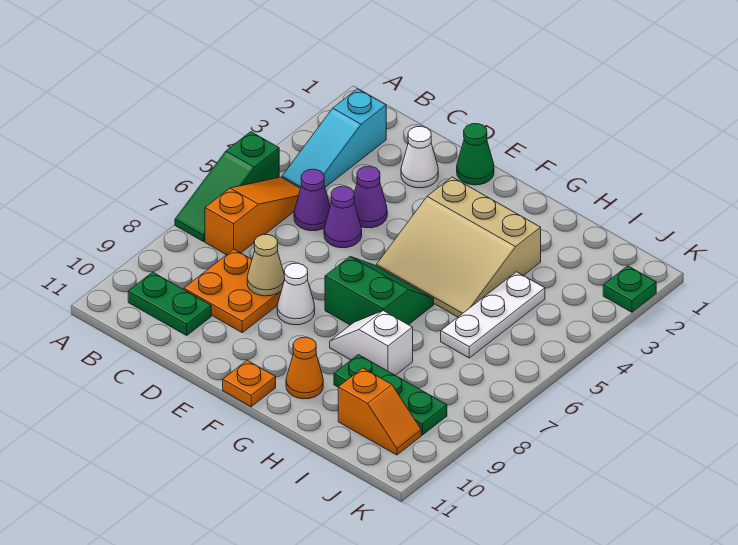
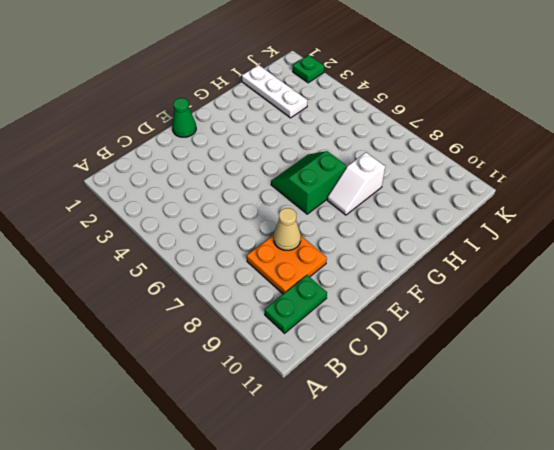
white plate I1:I3 level 1 -> white plate I4:I6 level 1
none -> green slope A5:A7 level 1 top 5
none -> cyan slope B2:B4 level 1 top 2
none -> orange slope B5:B7 level 1 top 7

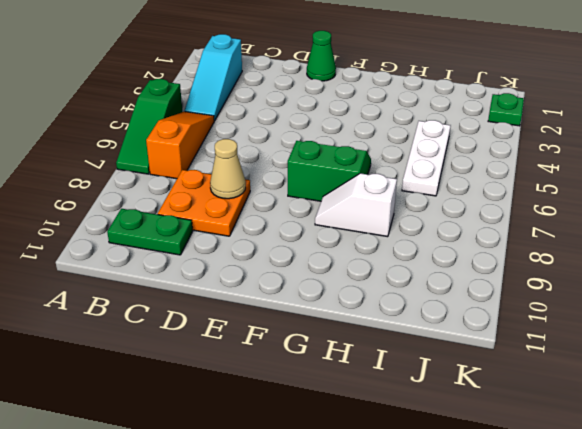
none -> purple cone C5 level 1
none -> white cone D2 level 1
none -> purple cone D4 level 1

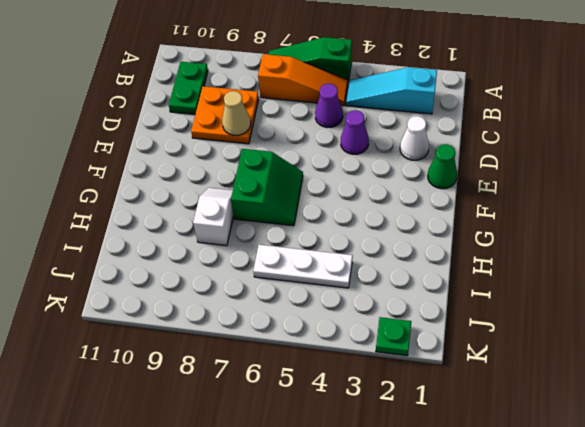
none -> purple cone D5 level 1
none -> white cone E8 level 1
none -> tan slope F3:H5 level 1 top 3

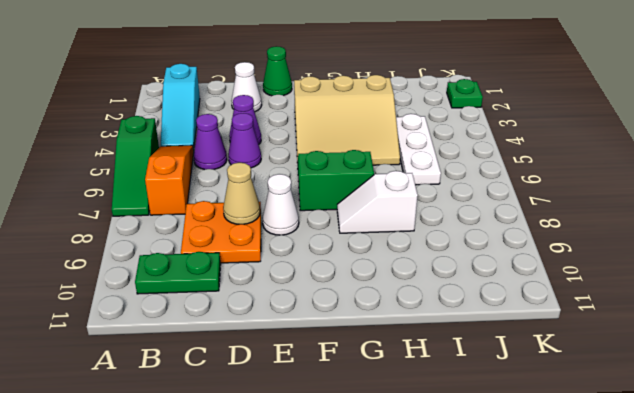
none -> orange plate F11 level 1
none -> orange cone G10 level 1
none -> green plate H9:J9 level 1

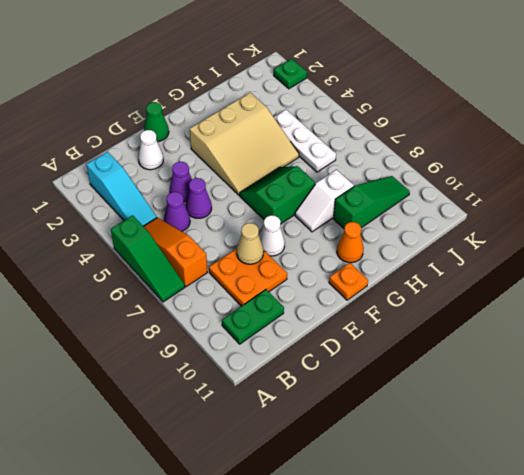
green slope H9:J9 level 1 top H -> green plate H9:J9 level 1
none -> orange slope I10:J10 level 1 top I

